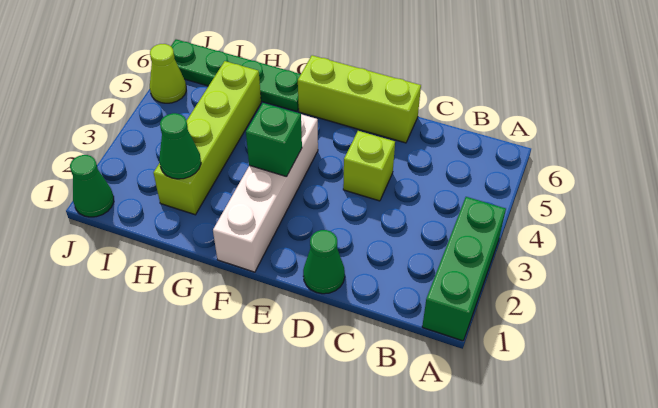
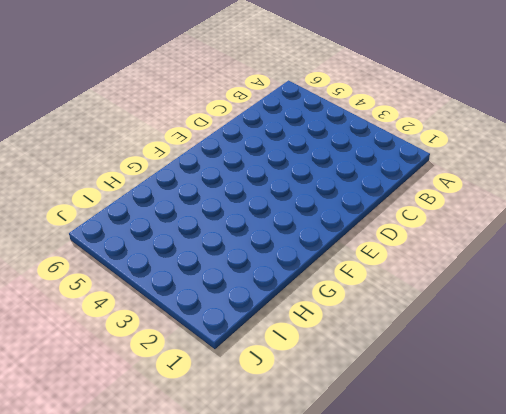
none -> green brick A1:A3 level 1
none -> green cone D1 level 1

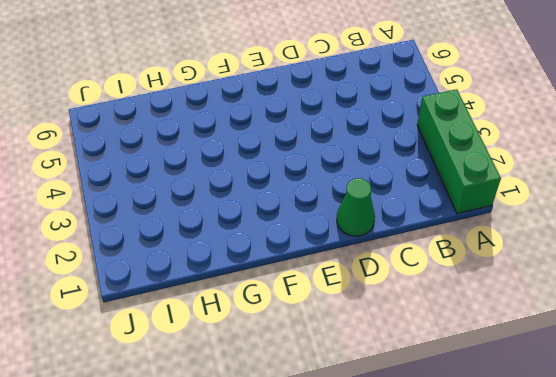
none -> lime brick D4 level 1
none -> lime brick D6:F6 level 1

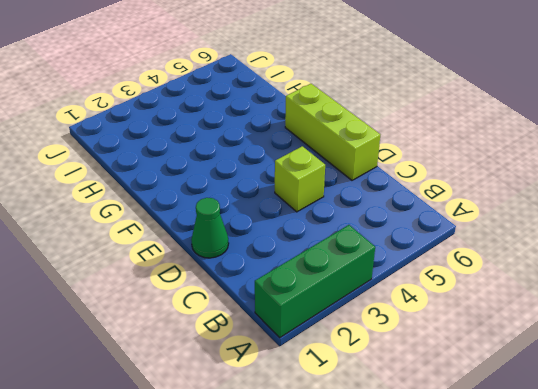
none -> white brick F1:F4 level 1
none -> green plate G6:J6 level 1

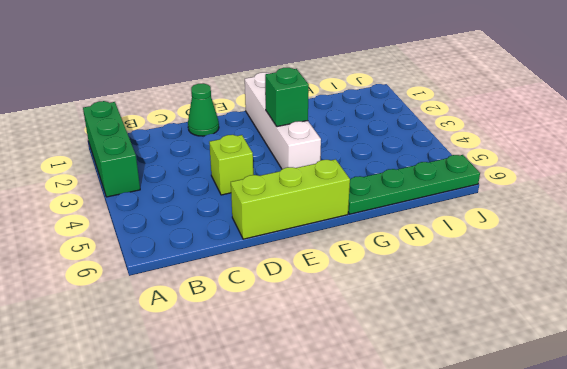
none -> lime brick H2:H5 level 1
none -> green cone J1 level 1

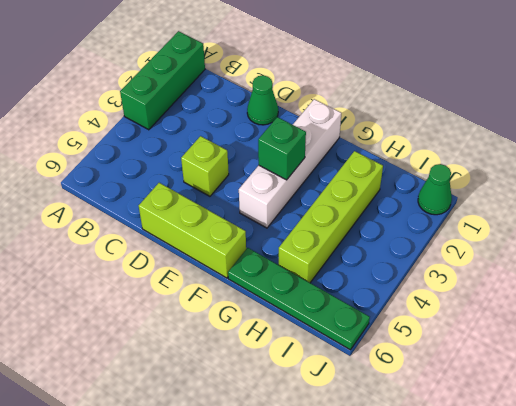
none -> lime cone J5 level 1
none -> green cone H2 level 2

